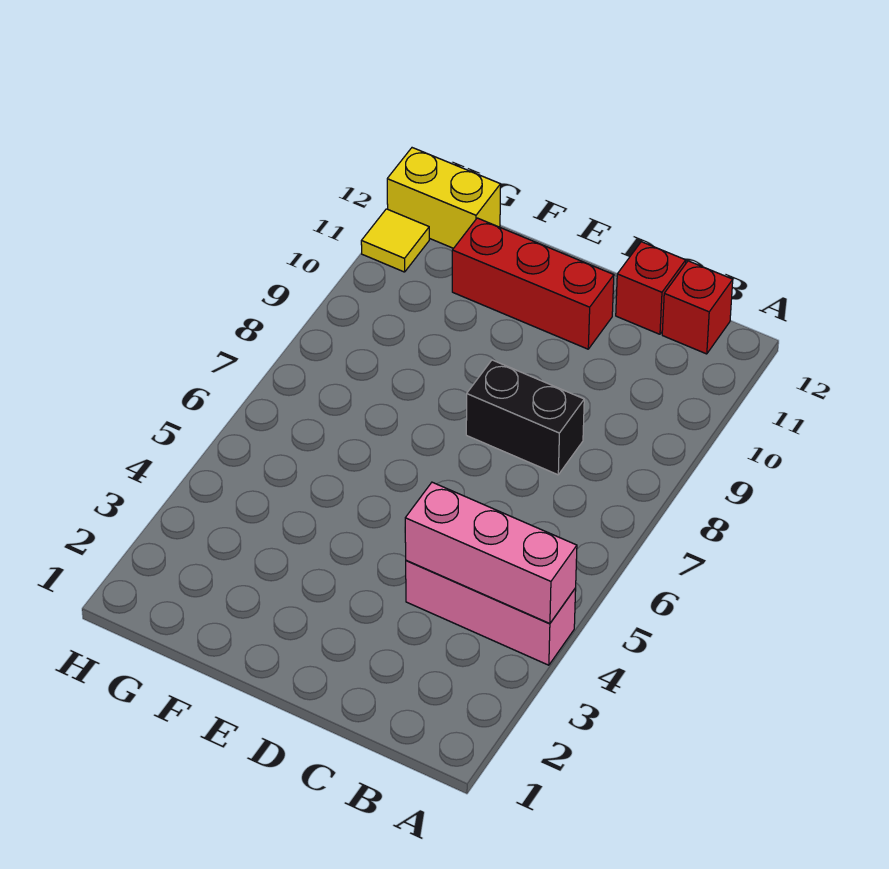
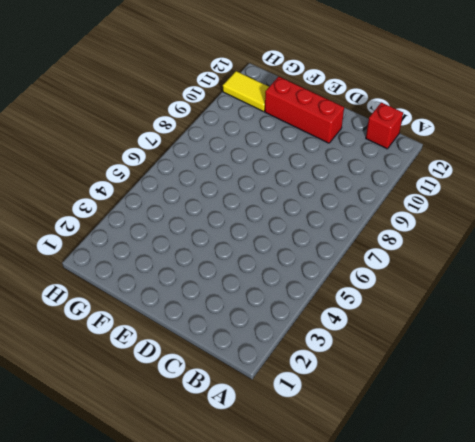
yellow tile G11:H11 level 1 -> yellow tile H11 level 1
none -> pink brick A4:C4 level 1
none -> black brick C8:D8 level 1

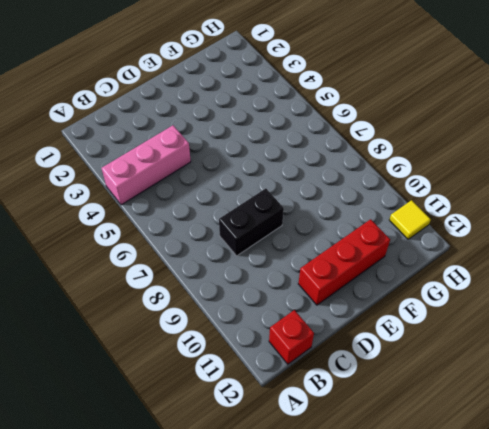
none -> red brick C12 level 1
none -> yellow brick G12:H12 level 1

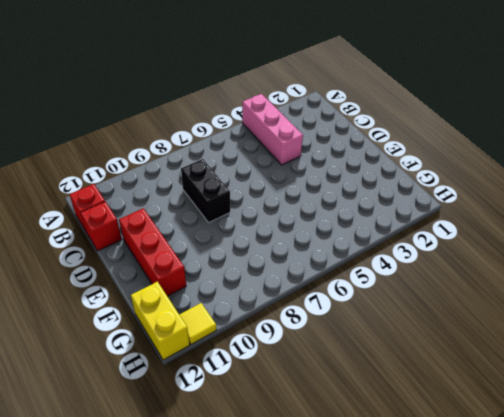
none -> pink brick A4:C4 level 2

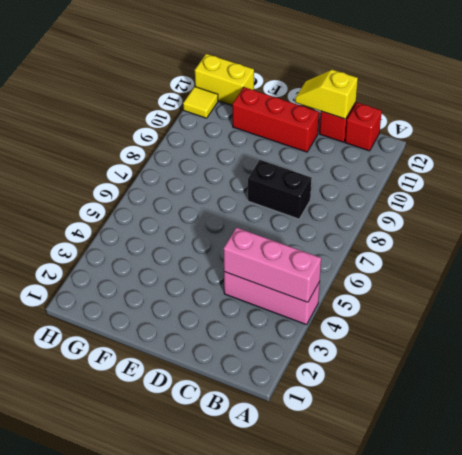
yellow slope C12:D12 level 2 top C -> none

